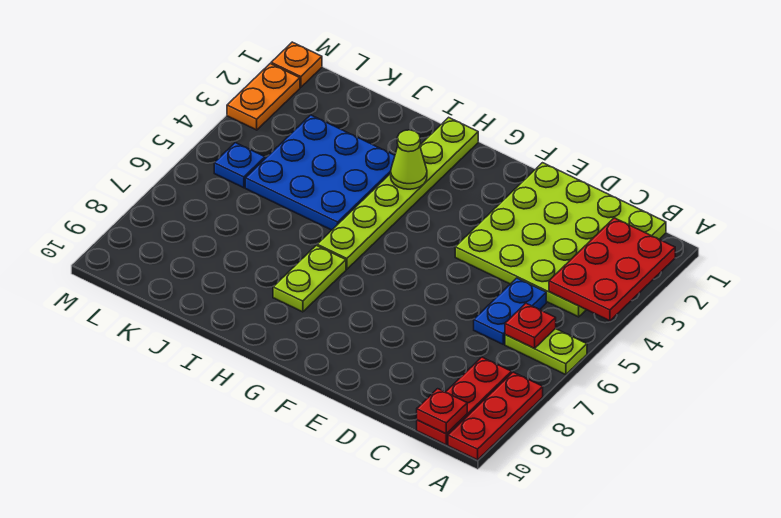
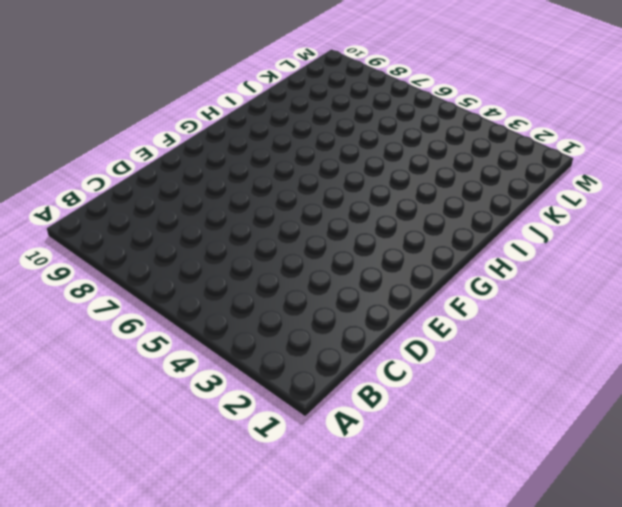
none -> lime plate A6:B6 level 1
none -> red plate A8:A10 level 1
none -> lime plate B1:E4 level 1

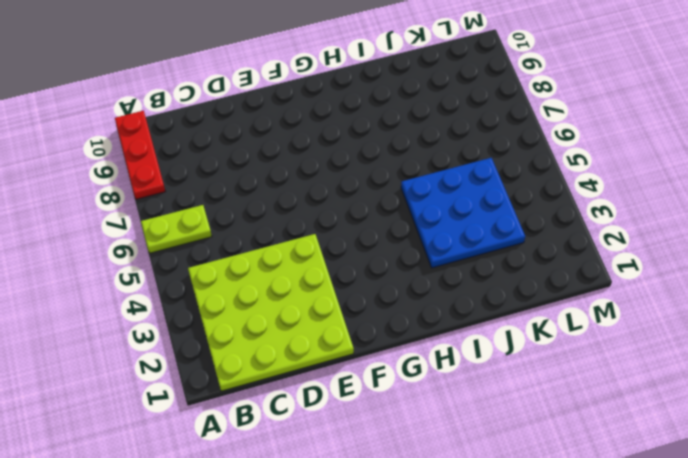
none -> red plate B8:B10 level 1
none -> blue plate C5:C6 level 1
none -> lime plate H1:H6 level 1

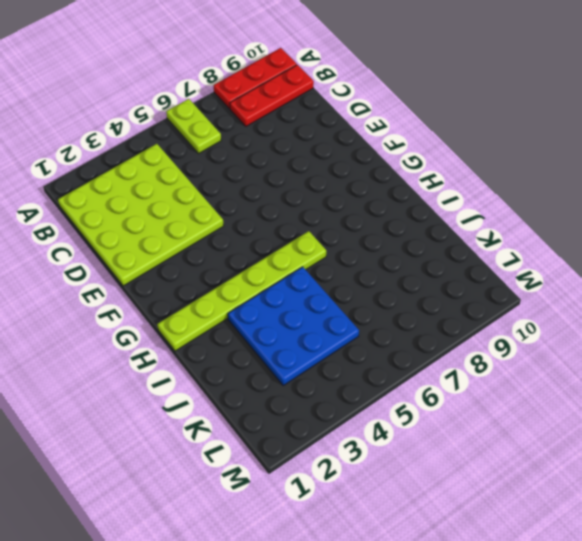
none -> blue plate C5:C6 level 1
none -> lime plate H7:H8 level 1
none -> blue plate L5 level 1

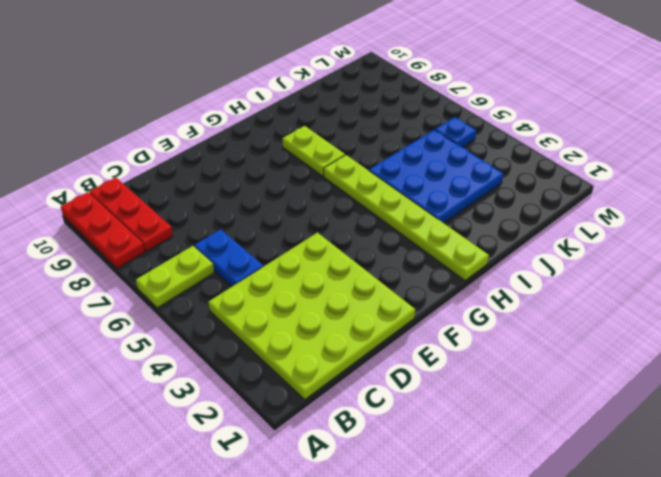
none -> orange plate M1 level 1
none -> orange plate M2:M3 level 1
none -> red plate A2:B4 level 2

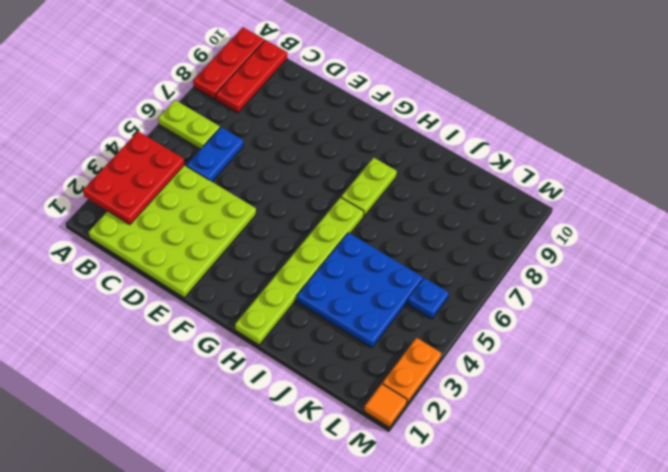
orange tile M1 level 1 -> orange plate M1 level 1
none -> red plate B6 level 2
none -> red plate B10 level 2
none -> lime cone H3 level 2

